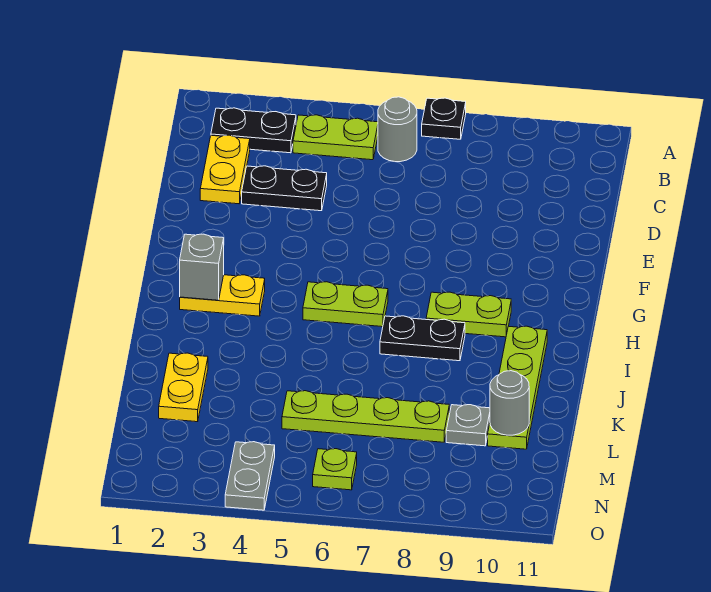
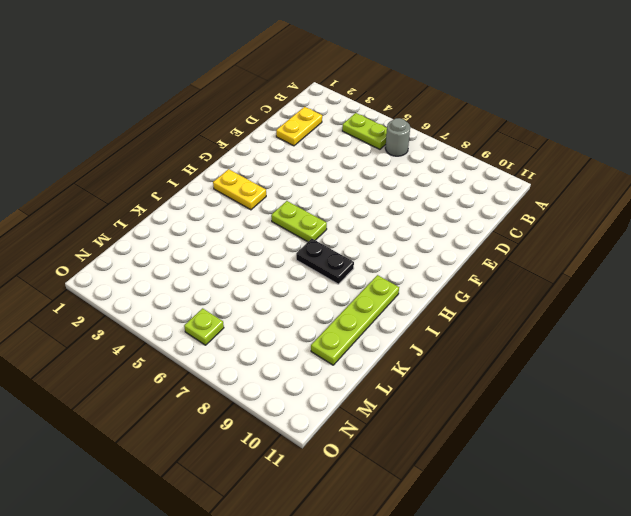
none -> black plate A7 level 1
none -> black plate B2:B3 level 1
none -> black plate D3:D4 level 1

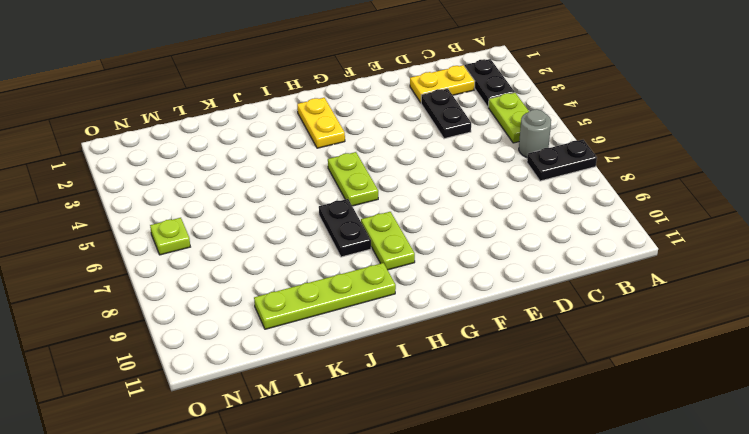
black plate A7:B7 level 1 -> black plate A7 level 1
none -> yellow plate K2:L2 level 1
none -> lime plate L5:L8 level 1
none -> grey plate L9 level 1

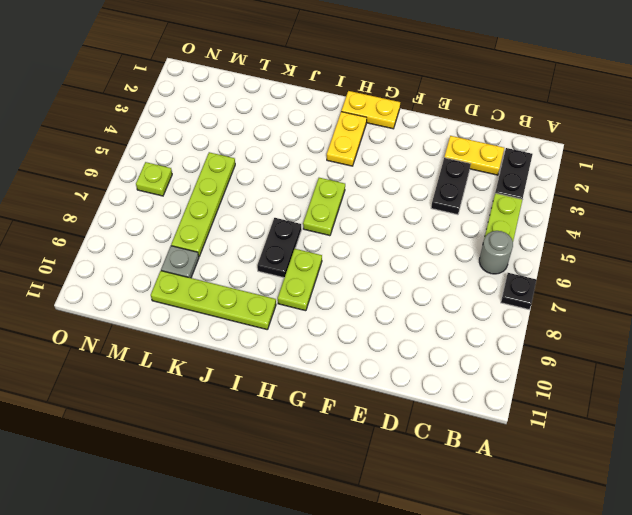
yellow plate G1:H1 level 1 -> yellow plate K2:L2 level 1
none -> grey plate N4:O4 level 1
none -> grey brick H2 level 2
none -> grey round brick L10 level 2

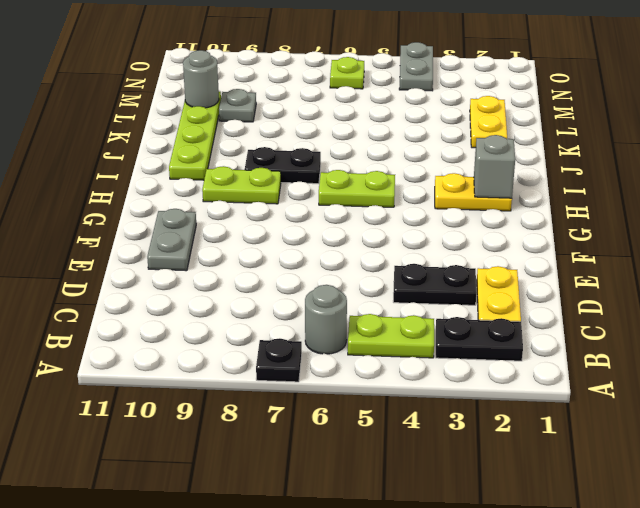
grey plate E10:F10 level 1 -> none
none -> lime plate L5:L8 level 1

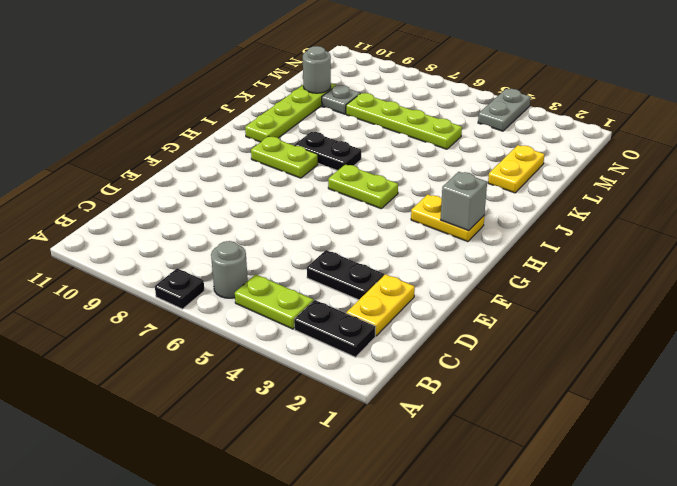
none -> lime plate N6 level 1

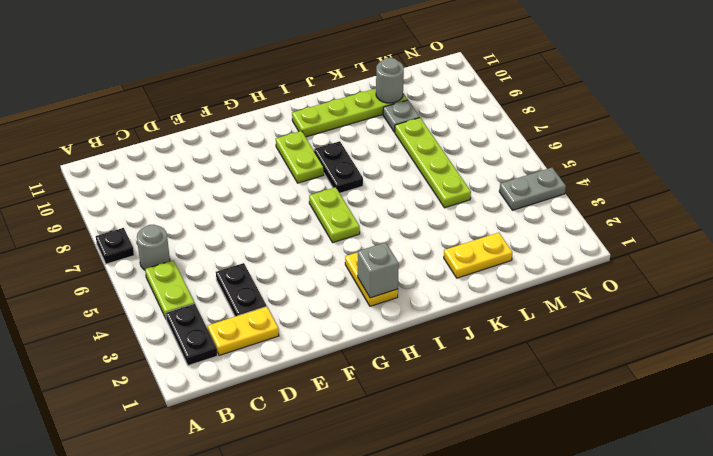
none -> lime plate N6 level 1

